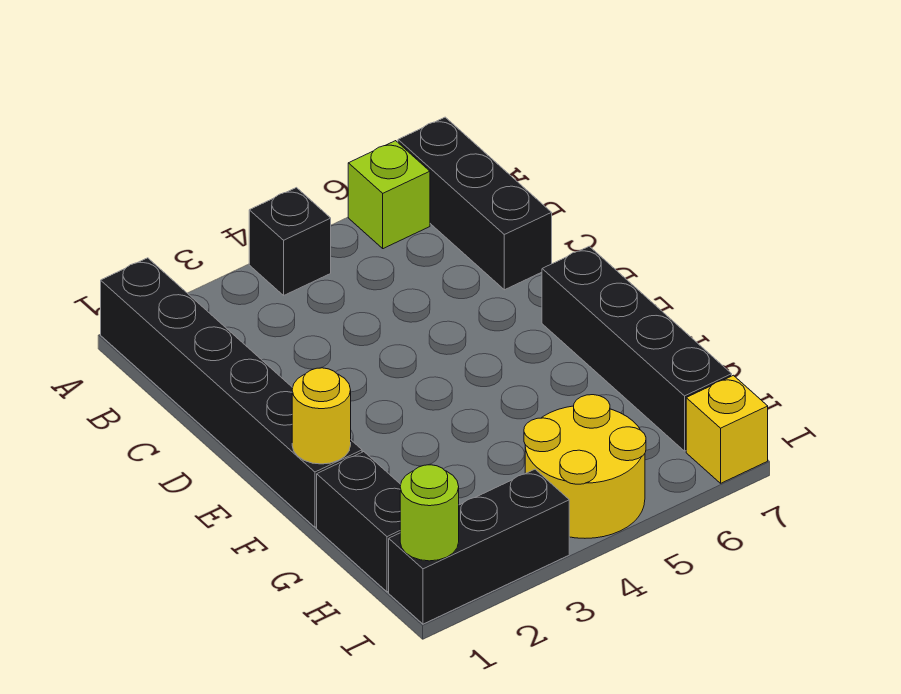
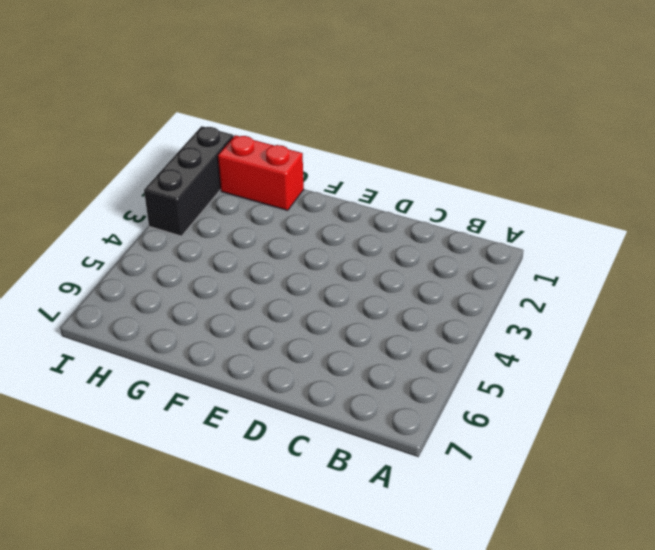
red brick G1:H1 level 1 -> black brick G1:H1 level 1
none -> black brick A1:F1 level 1
none -> black brick A4 level 1

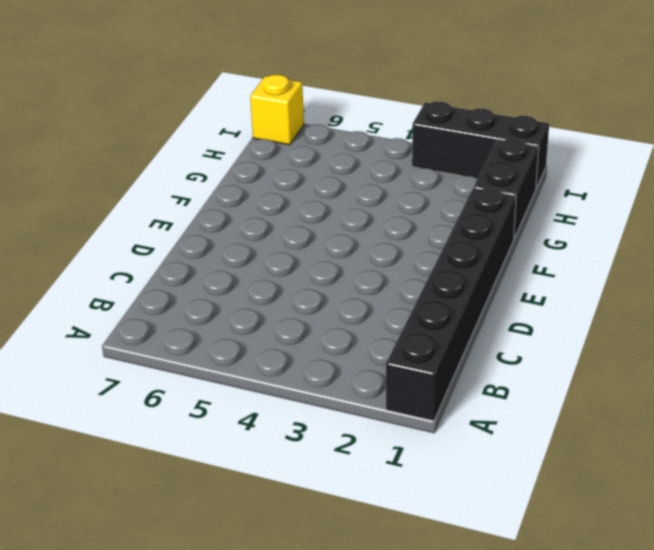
none -> black brick A4 level 1
none -> lime brick A6 level 1

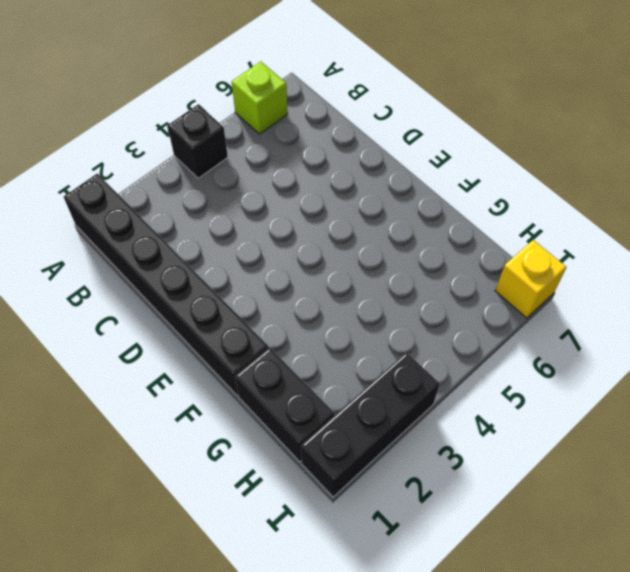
none -> black brick A7:C7 level 1
none -> black brick E7:H7 level 1

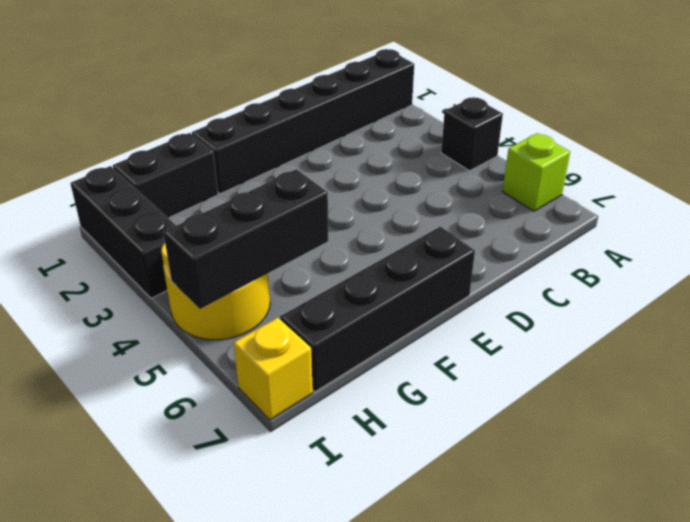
black brick G5:I5 level 2 -> black brick A7:C7 level 1
none -> yellow round brick F1 level 2
none -> lime round brick I1 level 2

